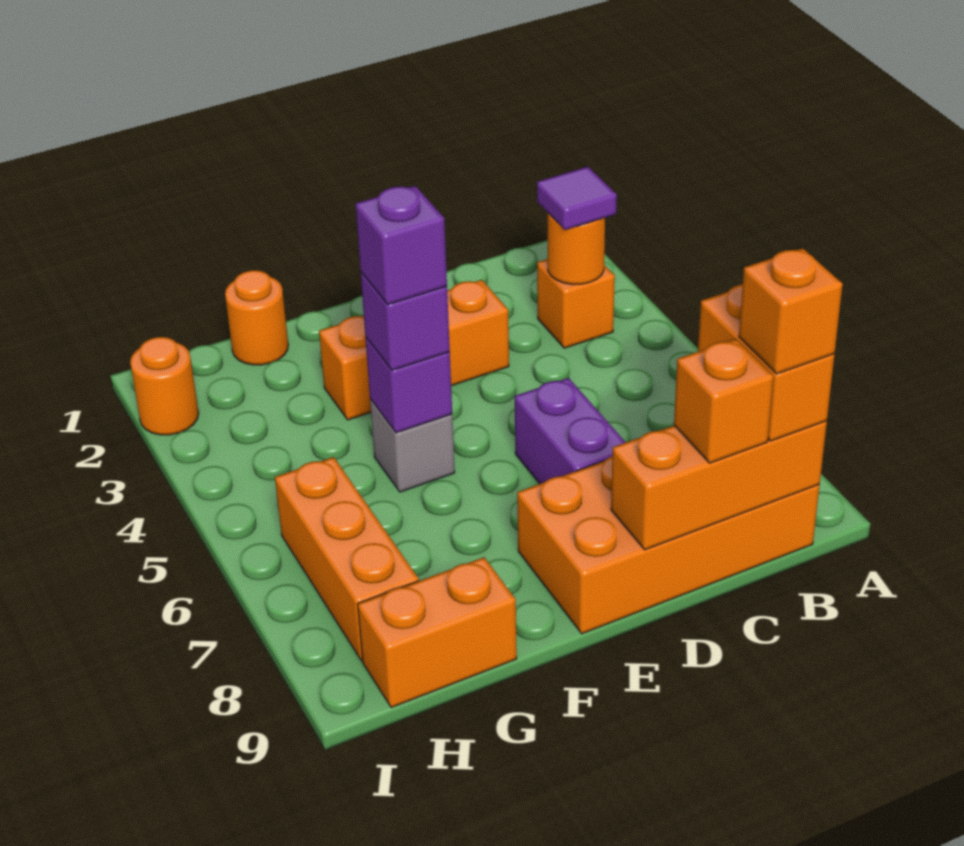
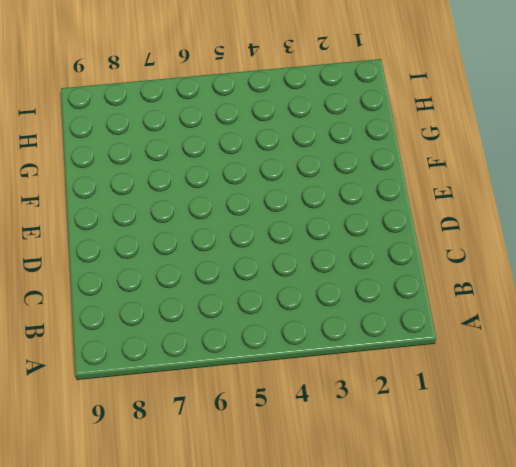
none -> orange brick B3 level 1
none -> orange brick B8:E9 level 1
none -> orange brick D3:F3 level 1

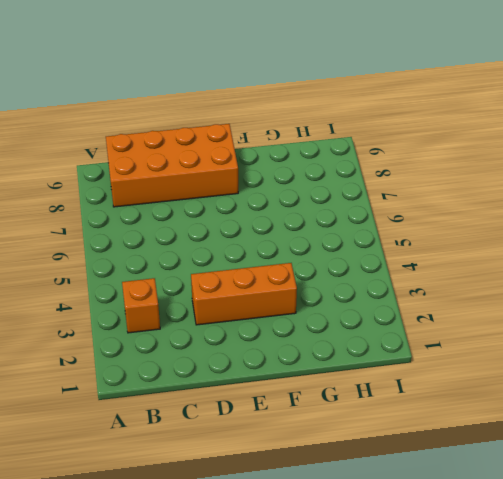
none -> purple brick D6:D7 level 1
none -> grey brick F5 level 1
none -> orange round brick G1 level 1

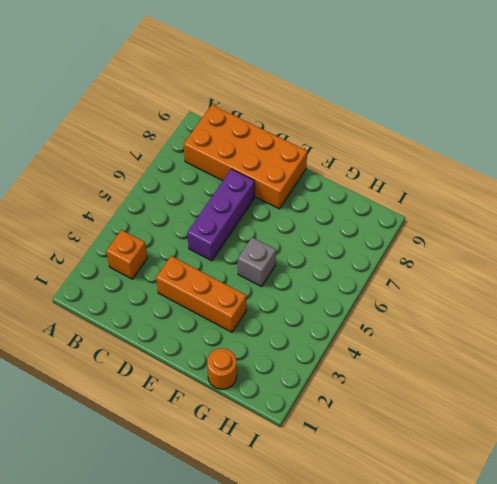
purple brick D5:D7 level 1 -> purple brick D6:D7 level 1
none -> orange brick G9:H9 level 1
none -> orange brick H6:H8 level 1
none -> orange round brick I2 level 1

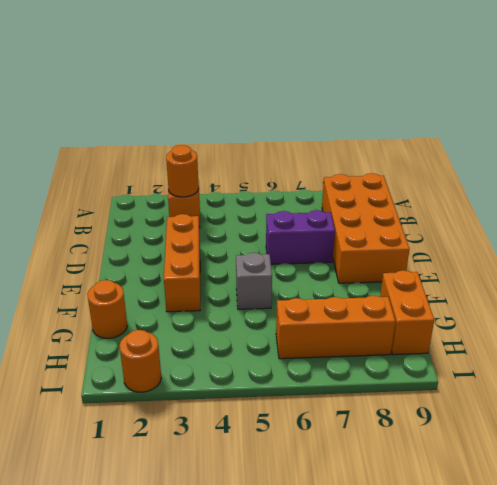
none -> orange brick B9:D9 level 2
none -> purple brick F5 level 2
none -> purple tile B3 level 3

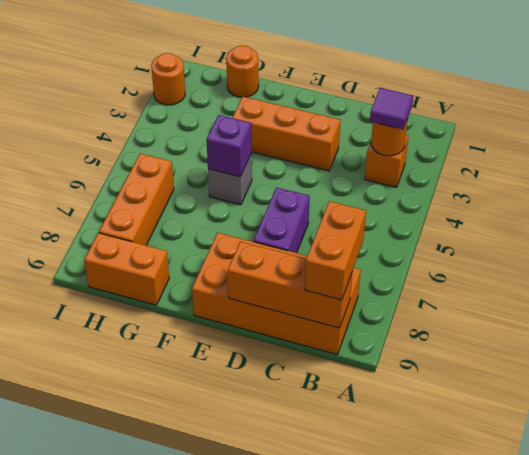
none -> orange brick C9 level 3
none -> purple brick F5 level 3
none -> orange brick B9 level 4

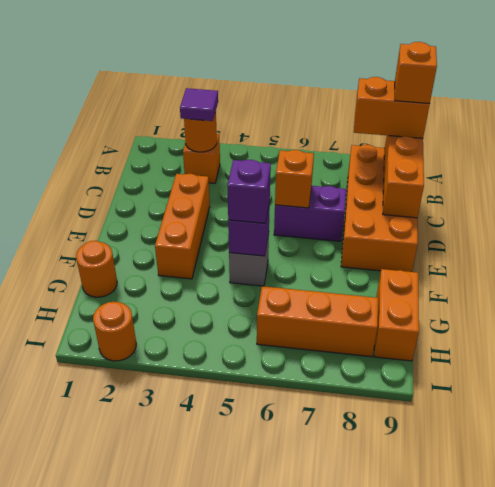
orange brick D6 level 2 -> orange brick C9 level 3
none -> purple brick F5 level 4

